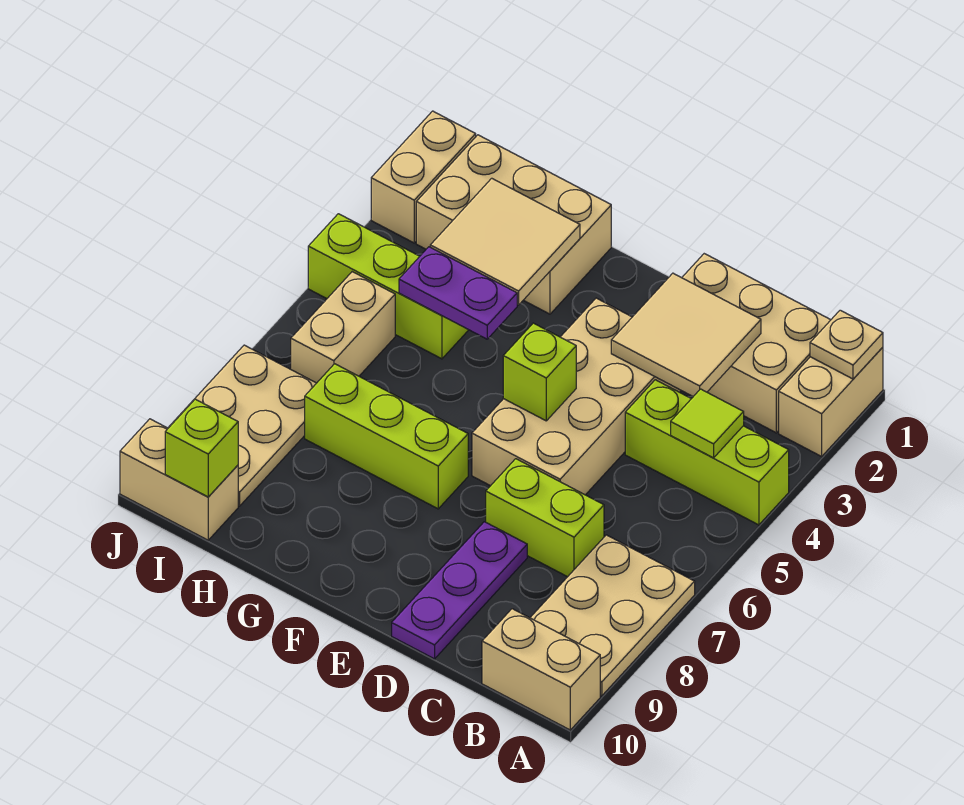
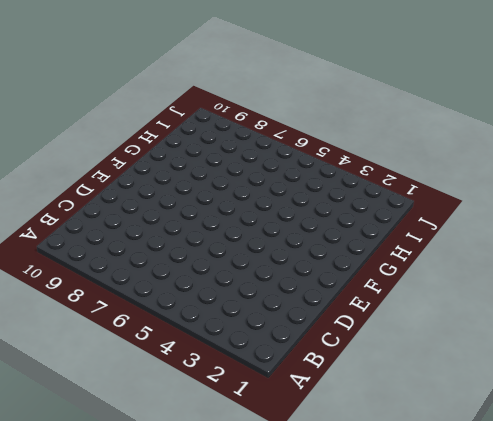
none -> tan brick A1:A2 level 1
none -> lime brick A4:C4 level 1
none -> tan plate A7:B9 level 1

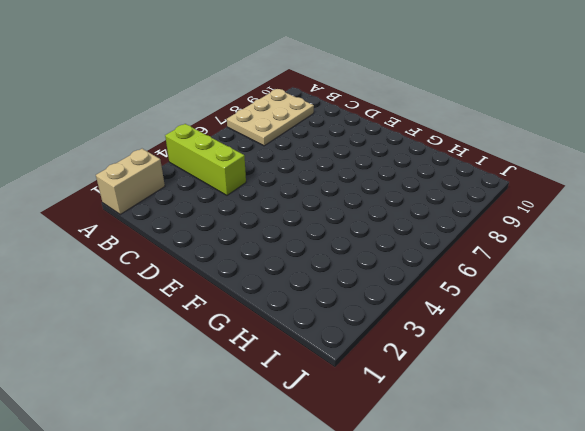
none -> tan brick A10:B10 level 1
none -> tan brick B1:D2 level 1
none -> lime brick C7:D7 level 1

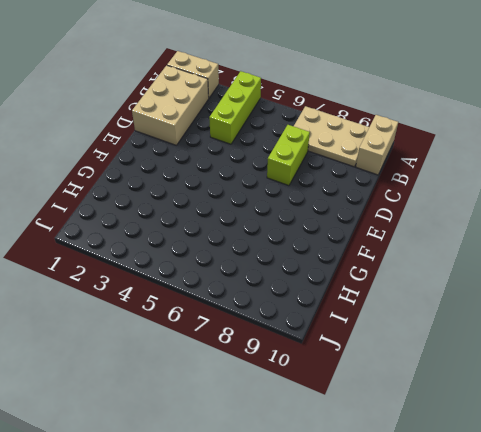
none -> tan brick D3:E6 level 1
none -> purple plate D8:D10 level 1
none -> lime brick F7:H7 level 1

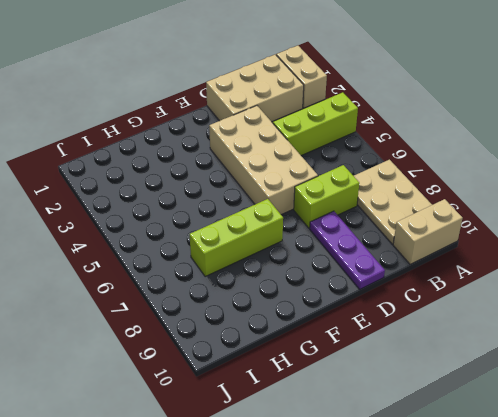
none -> tan brick G1:I2 level 1
none -> lime brick H4:J4 level 1
none -> tan brick I5:I6 level 1

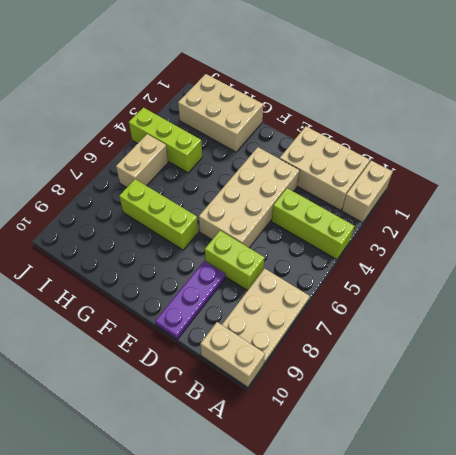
none -> tan plate I7:J9 level 1
none -> tan brick I10:J10 level 1
none -> tan brick J1:J2 level 1

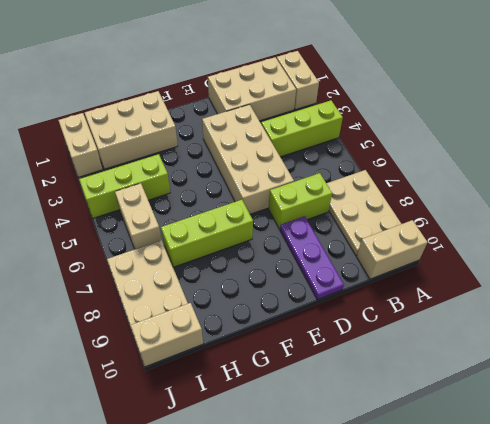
none -> tan plate A1 level 2
none -> lime tile B4 level 2
none -> tan tile C2:D3 level 2

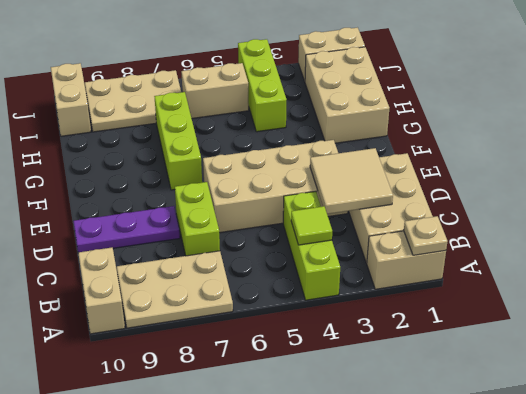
none -> lime brick E5 level 2
none -> tan tile G2:H3 level 2
none -> purple plate G4:H4 level 2

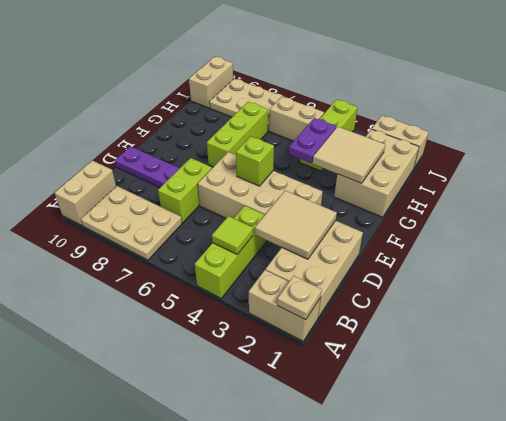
none -> lime brick I10 level 2

